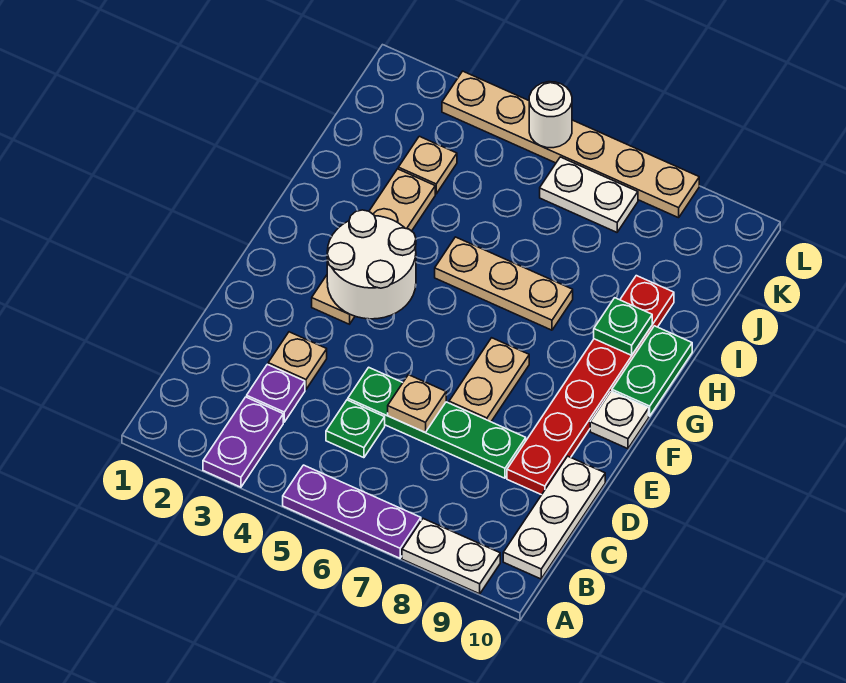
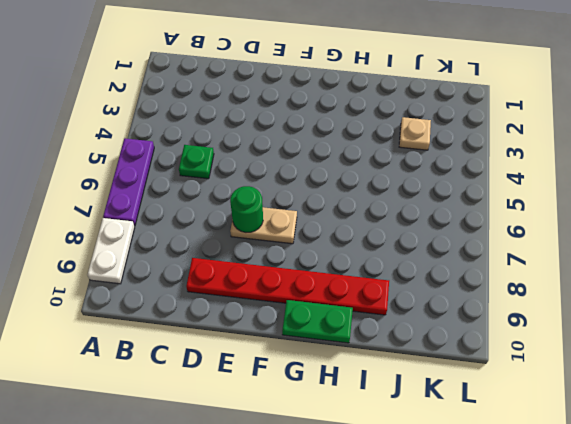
green round brick E7 level 2 -> none
none -> purple plate A3:B3 level 1
none -> white plate B10:D10 level 1
none -> purple plate C3 level 1

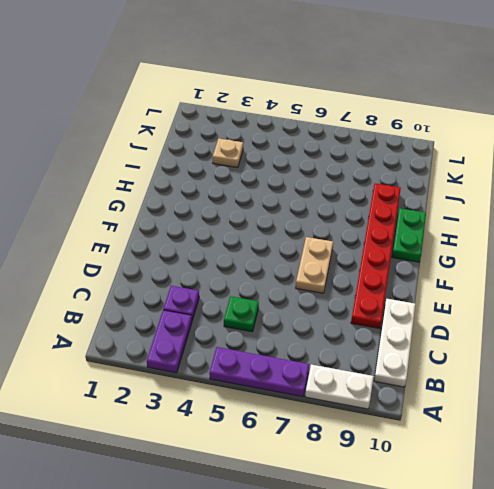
none -> tan plate D3 level 1
none -> green plate D5:D8 level 1
none -> tan plate F3:I3 level 1

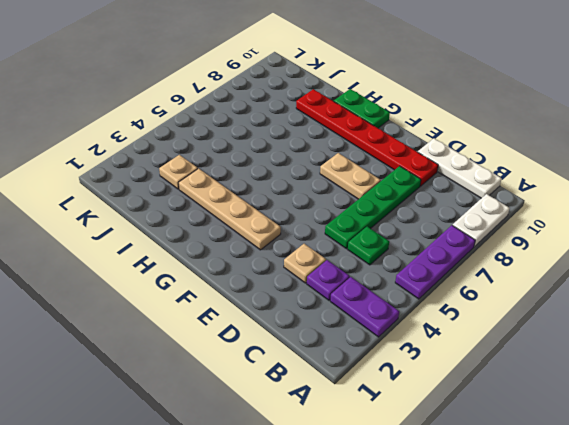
none -> white plate F10 level 1
none -> tan plate H5:H7 level 1
none -> white plate K6:K7 level 1

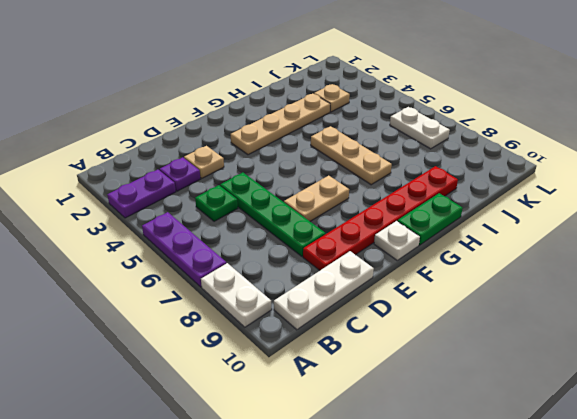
none -> tan plate L3:L8 level 1
none -> tan plate D6 level 2
none -> white round brick F3:G4 level 2

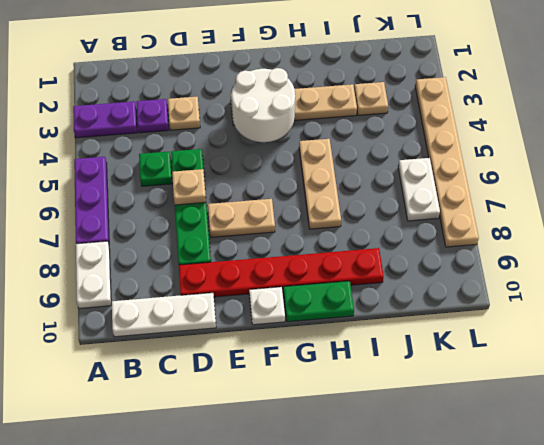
none -> green plate H9 level 2
none -> white round brick L5 level 2

